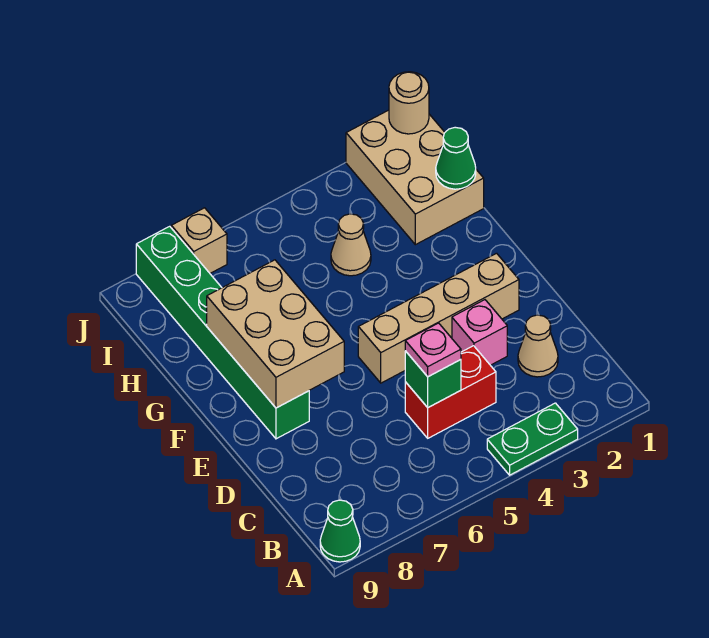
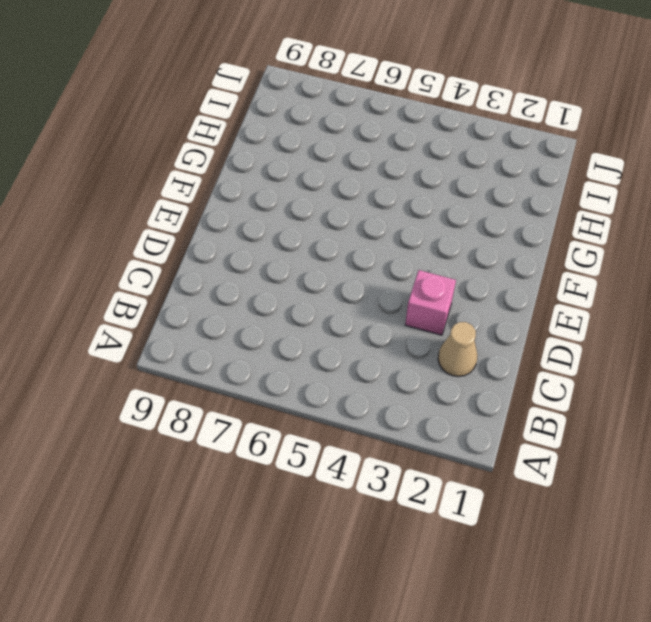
none -> green plate A3:A4 level 1
none -> green cone A9 level 1
none -> red brick C4:C5 level 1

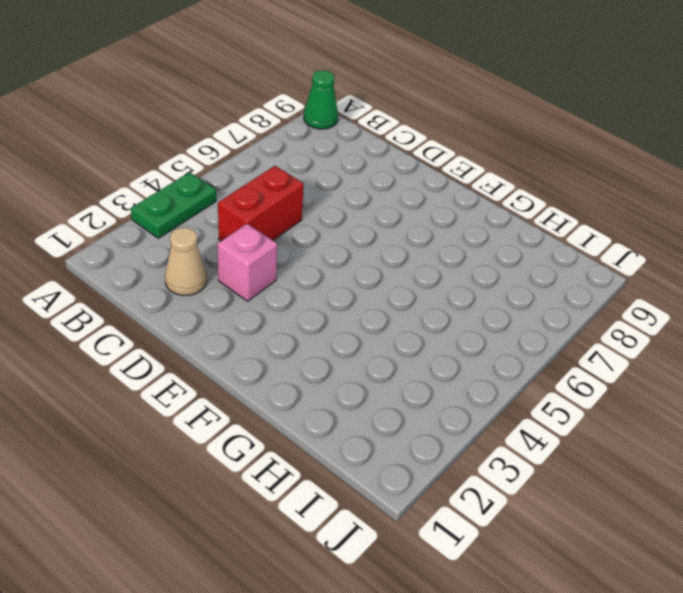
none -> tan brick E2:E5 level 1
none -> green brick E8:J8 level 1
none -> tan brick H1:J2 level 1

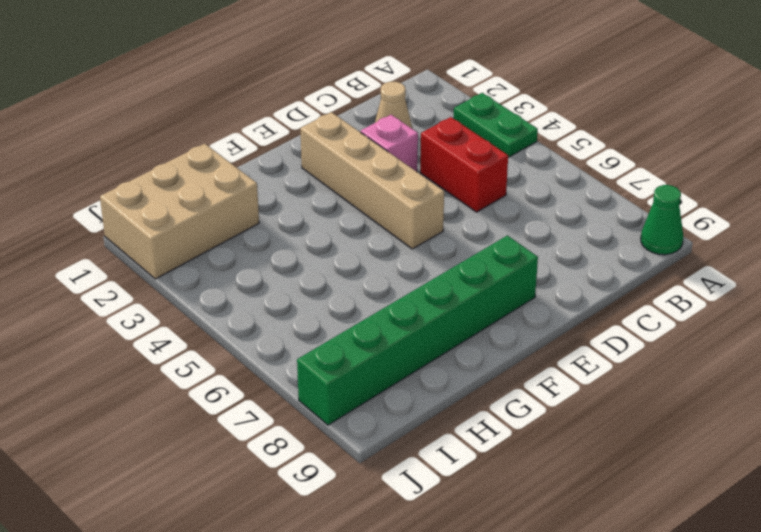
none -> tan cone H4 level 1
none -> tan brick J7 level 1
none -> green brick C5 level 2

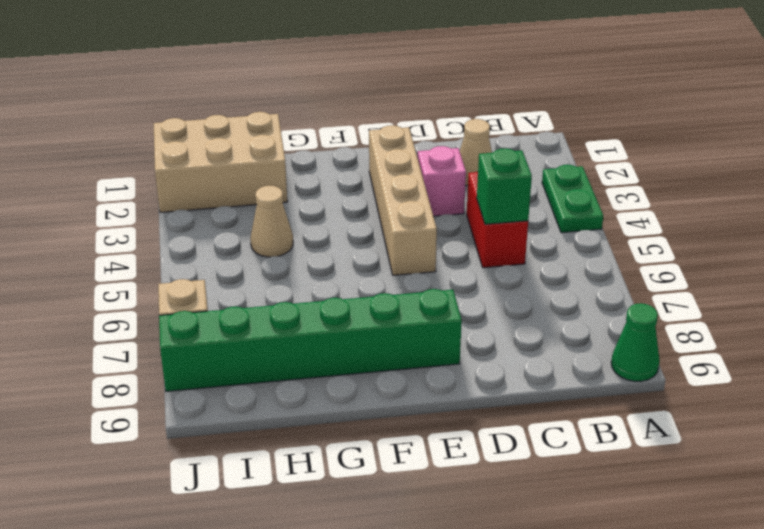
none -> tan brick E7:G8 level 2
none -> green cone H1 level 2
none -> tan round brick J1 level 2

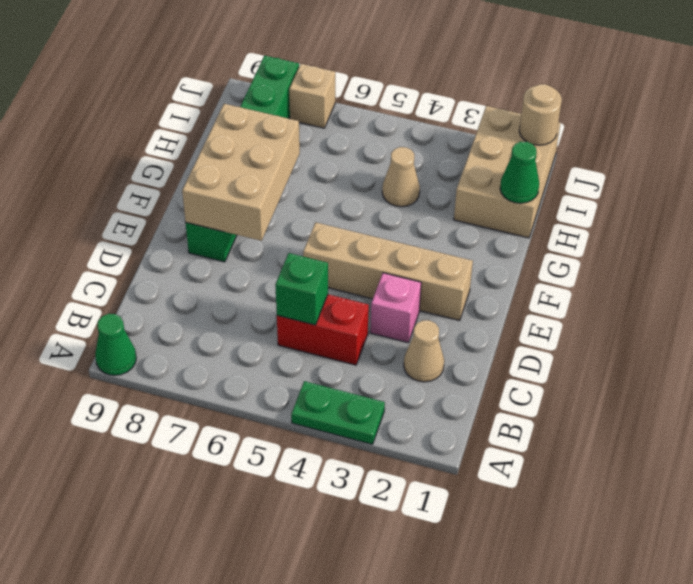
none -> pink plate C5 level 3

